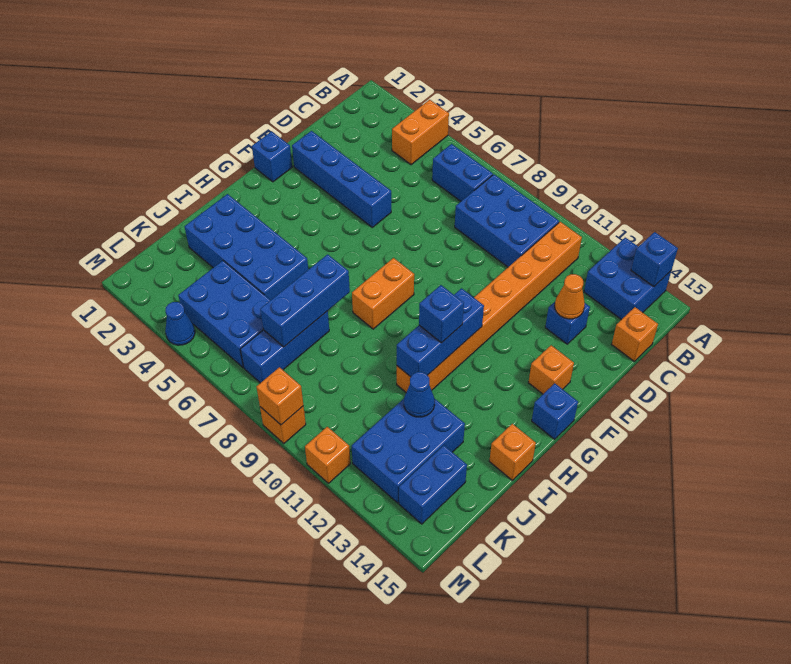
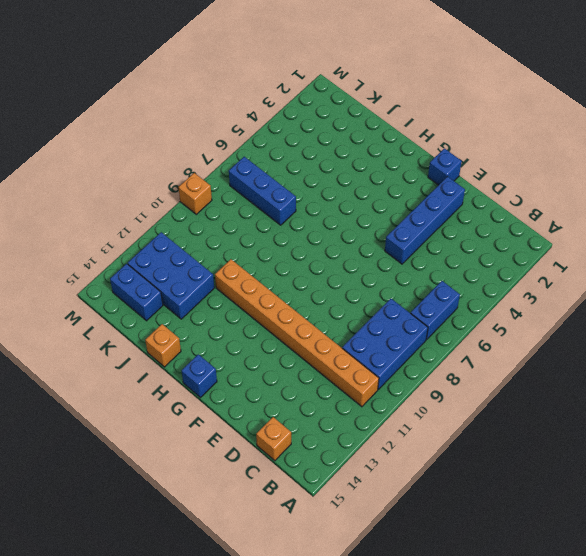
none -> orange brick A4:B4 level 1
none -> blue brick A13:B14 level 1
none -> blue brick D13 level 1

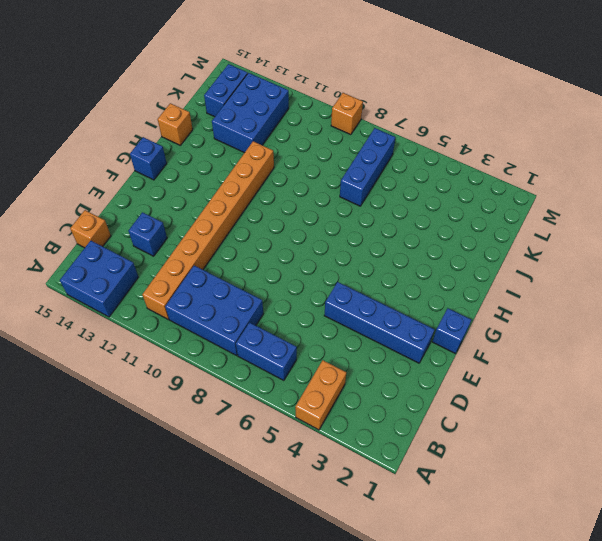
none -> orange brick F14 level 1
none -> orange brick G8:H8 level 1
none -> blue brick I2:J5 level 1

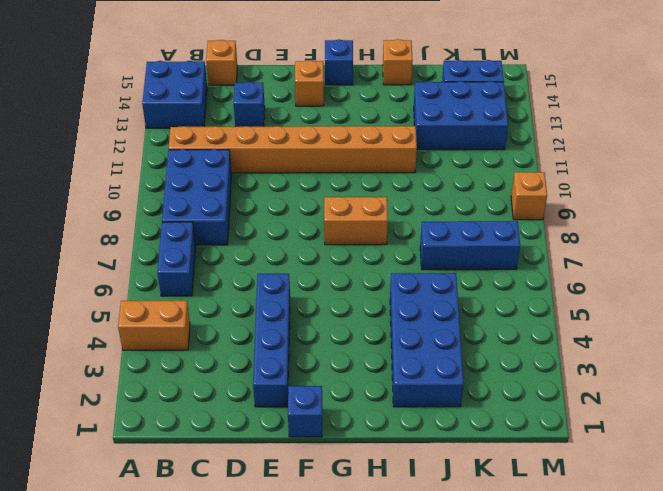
none -> blue brick K4:L6 level 1
none -> blue cone M4 level 1
none -> orange brick M11 level 1

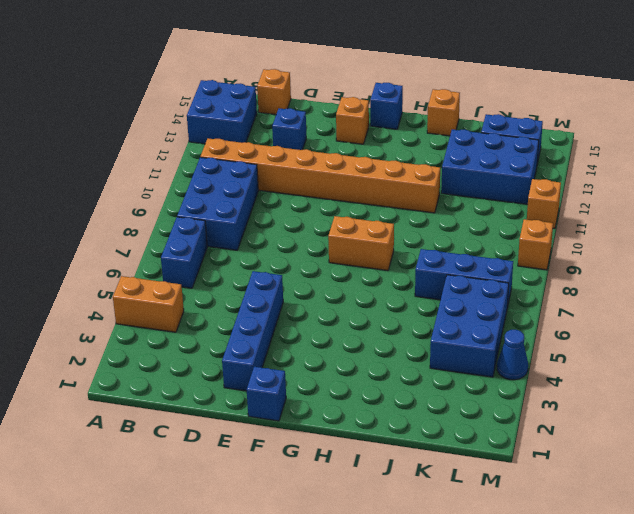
none -> blue brick I2:J5 level 1
none -> blue brick A14 level 2
none -> orange cone D13 level 2

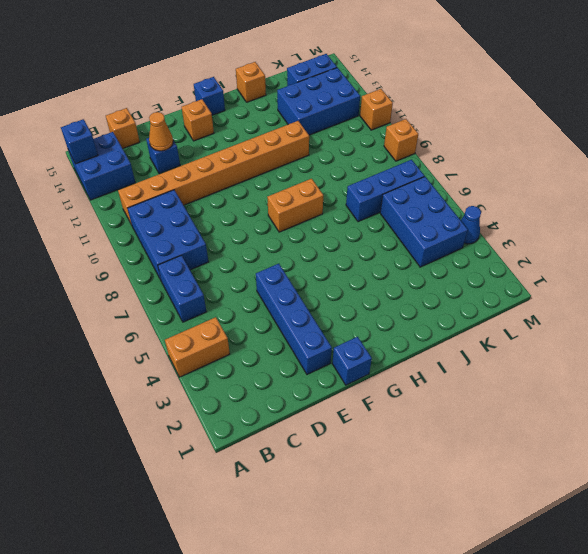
none -> blue brick I2:J5 level 1
none -> blue brick G11:I11 level 2
none -> blue brick I7:K7 level 2

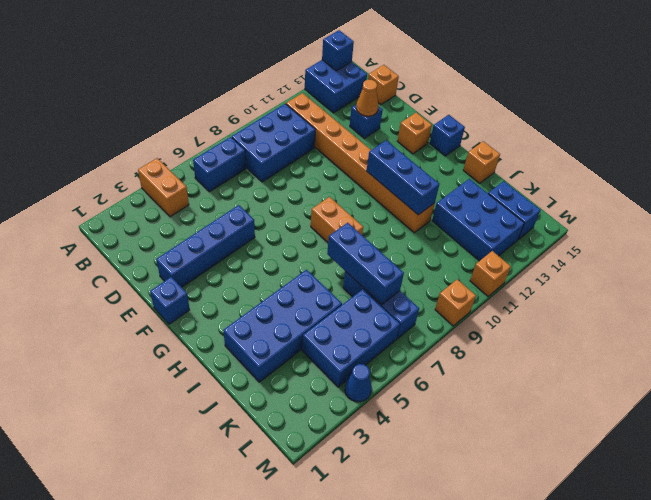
none -> blue cone J12 level 2
none -> orange brick M9 level 2
none -> blue brick H11 level 3

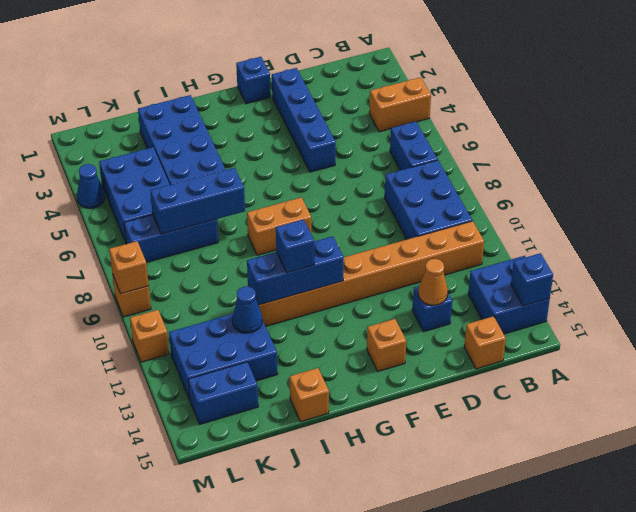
none -> blue brick G15 level 1

